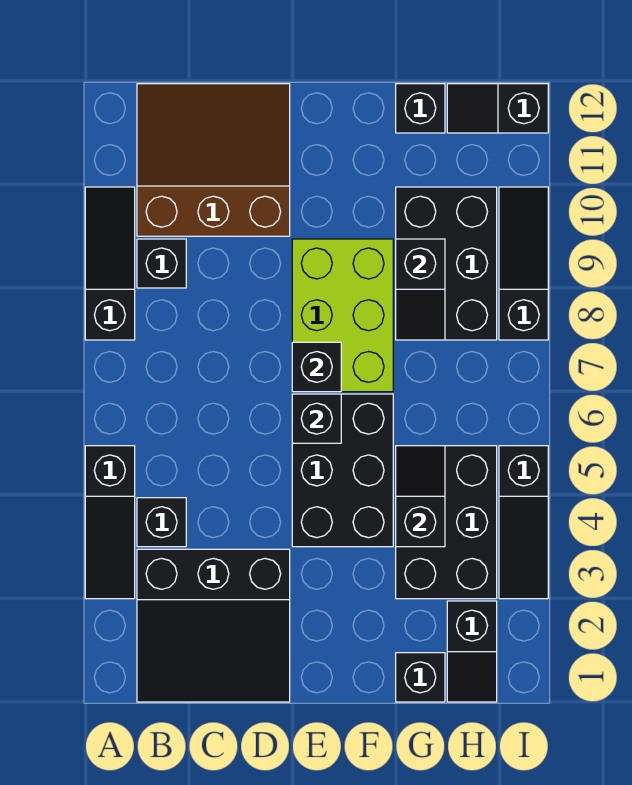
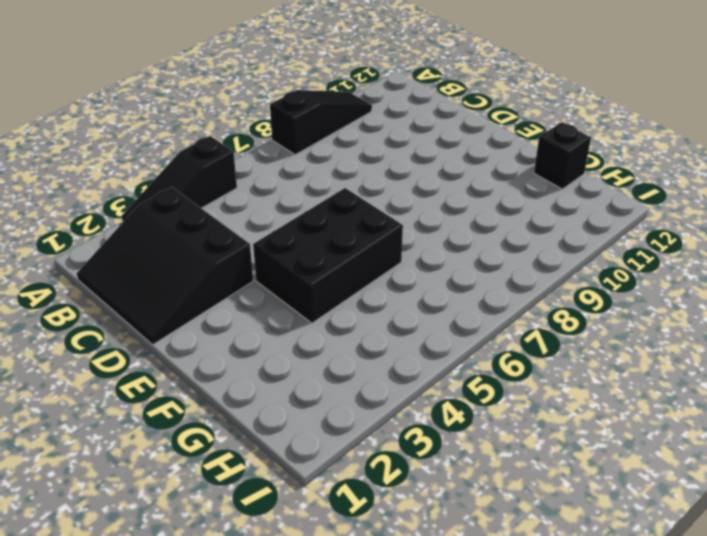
none -> black brick B4 level 1
none -> black brick B9 level 1
none -> brown slope B10:D12 level 1 top 10

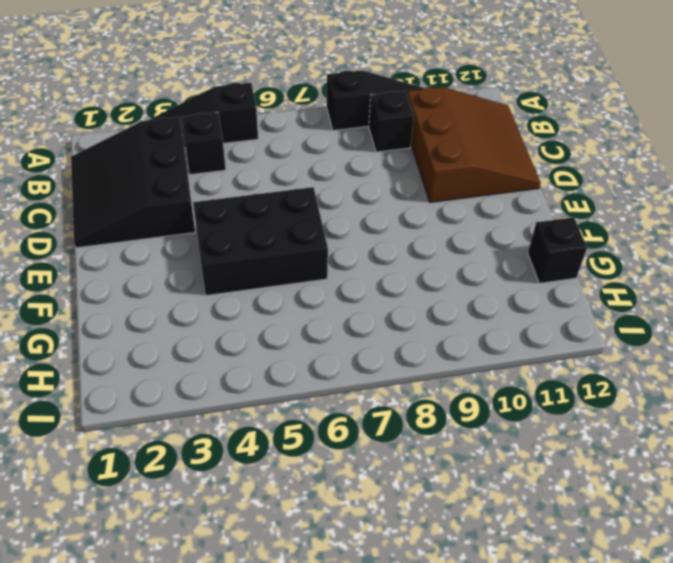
none -> lime brick E7:F9 level 1
none -> black brick G1 level 1
none -> black brick G3:H5 level 1

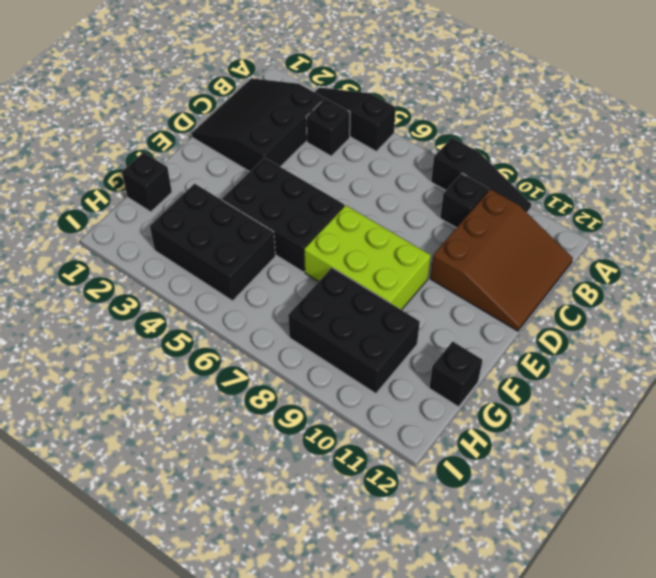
none -> black slope H1:H2 level 1 top 2
none -> black slope H12:I12 level 1 top I
none -> black slope I3:I5 level 1 top 5

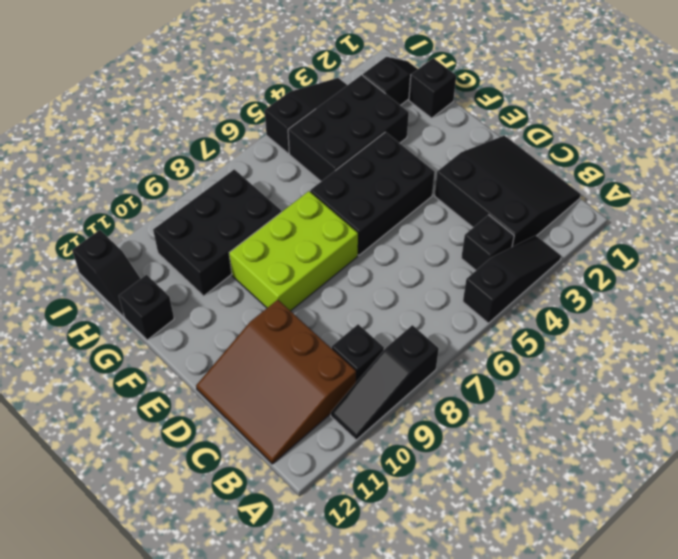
none -> black slope I8:I10 level 1 top 8
none -> black brick E6 level 2
none -> black brick E7 level 2

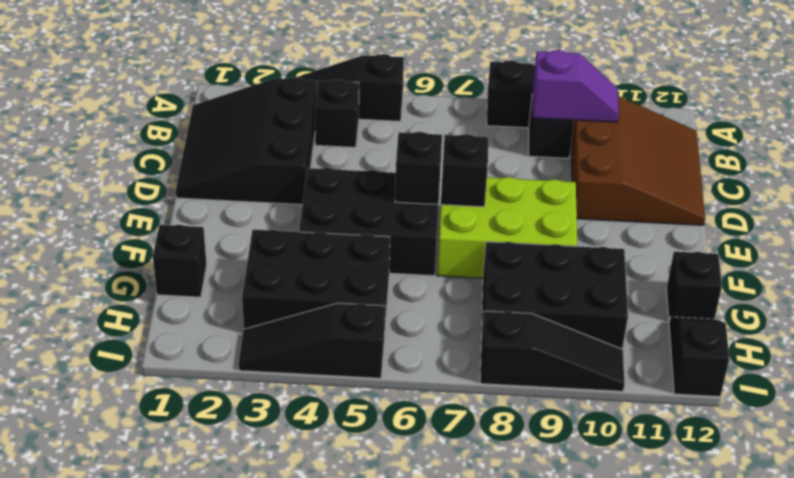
purple slope B9:B10 level 2 top 9 -> none
none -> black slope H1:H2 level 1 top 2
none -> black slope G4:G5 level 2 top 4
none -> black slope G8:G9 level 2 top 9

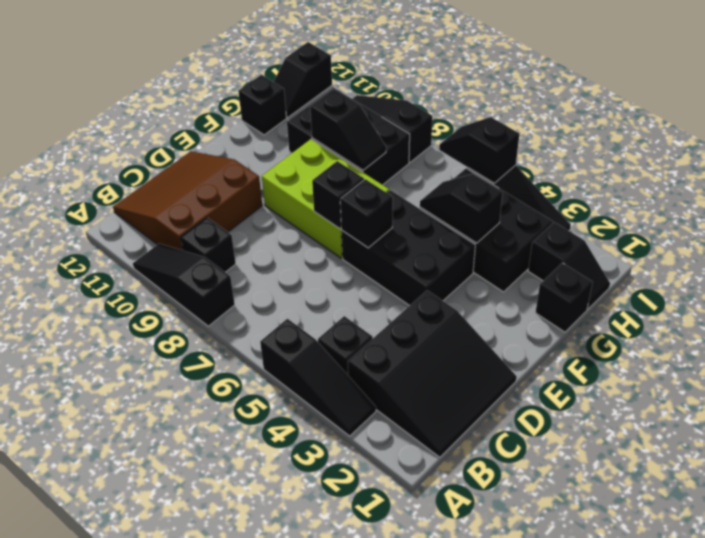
black slope I5:I6 level 2 top 5 -> none

